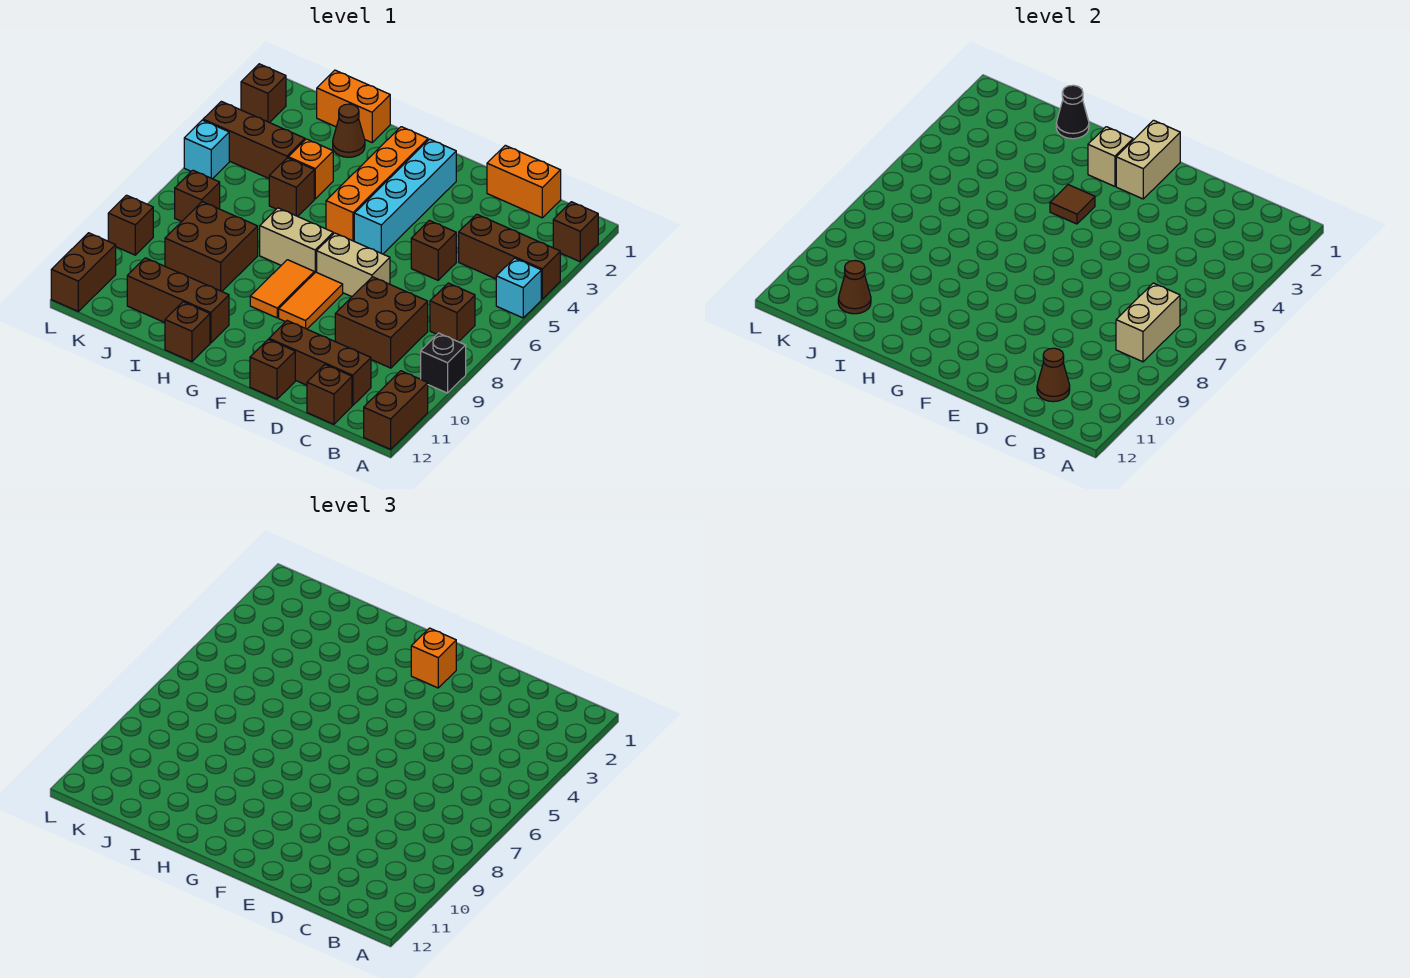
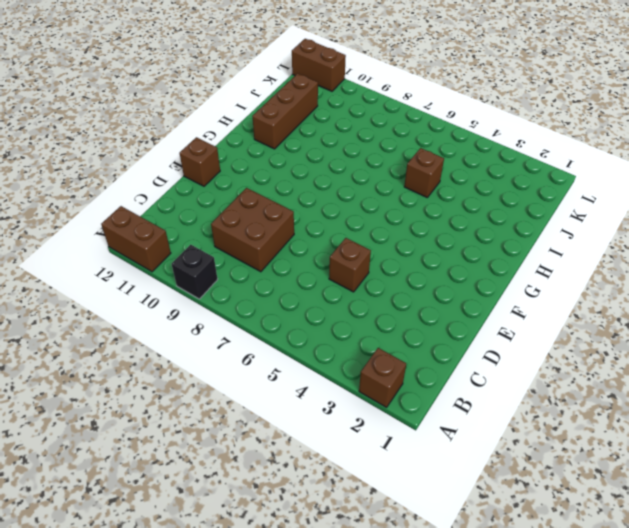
none -> brown brick A4:C4 level 1
none -> cyan brick A5 level 1
none -> brown brick B7 level 1
none -> orange brick C1:D1 level 1

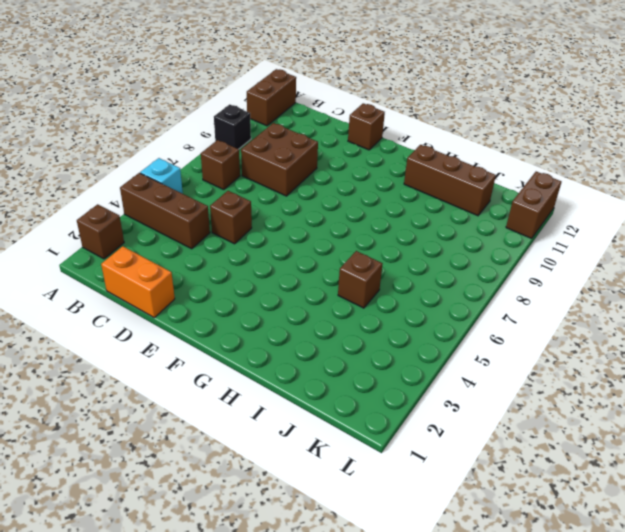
none -> brown brick C11:E11 level 1
none -> brown brick C12 level 1
none -> tan brick E7:F7 level 1
none -> cyan brick F2:F5 level 1

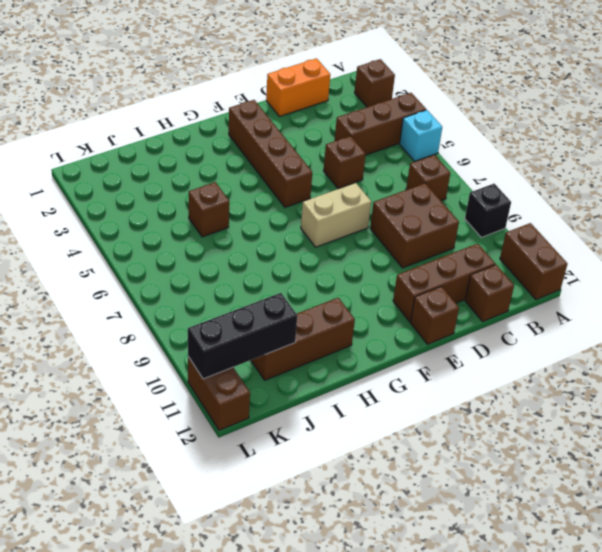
brown brick F2:F5 level 1 -> cyan brick F2:F5 level 1
black brick J11:L11 level 2 -> brown cone J11 level 2
none -> orange tile F8:F9 level 1
none -> orange brick G2:G5 level 1
none -> tan brick G7:H7 level 1
none -> orange tile G8:G9 level 1

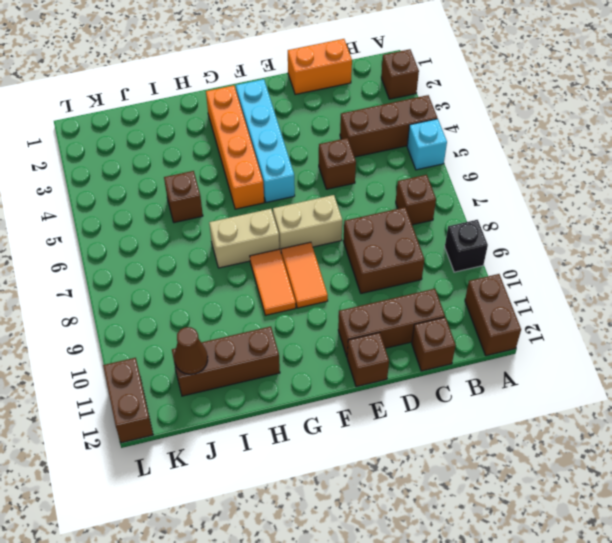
none -> brown brick H12 level 1
none -> orange brick I1:J1 level 1
none -> brown cone I2 level 1
none -> orange brick I4 level 1

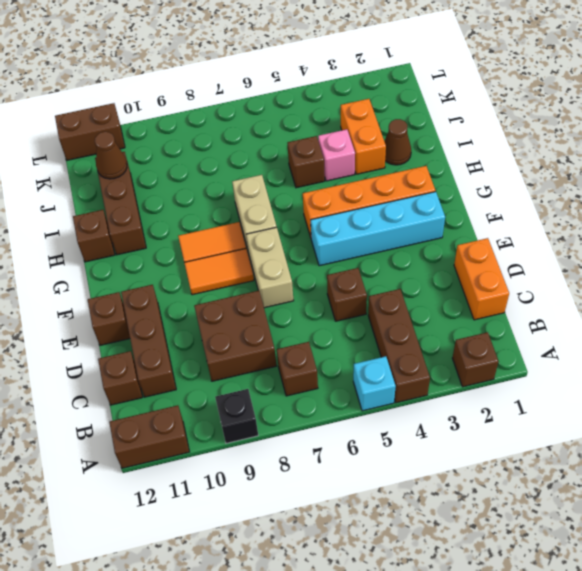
orange brick I3:J3 level 1 -> orange brick I1:J1 level 1
pink brick I4 level 1 -> orange brick I4 level 1
none -> brown brick I8:J9 level 1
none -> brown brick J4:L4 level 1
none -> brown brick K7 level 1
none -> brown brick L2 level 1

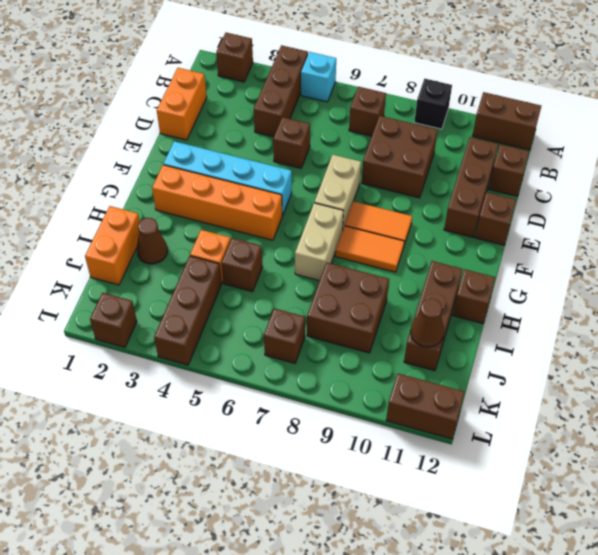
none -> cyan brick L5 level 1
none -> brown brick L9 level 1
none -> tan brick B7:B8 level 2
none -> brown cone C11 level 2

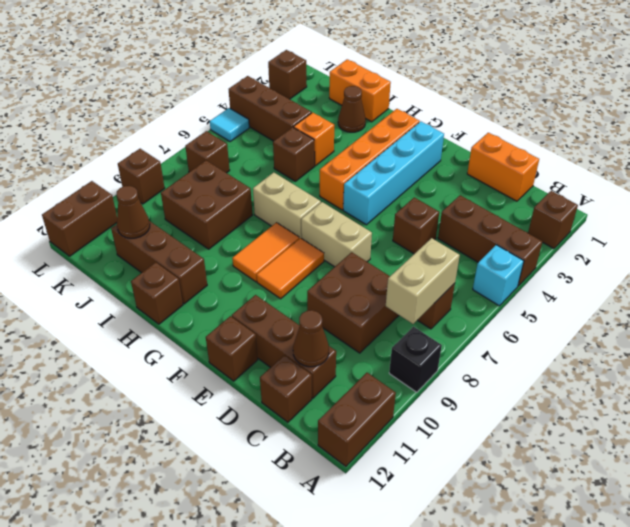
cyan tile L5 level 1 -> cyan brick L5 level 1
none -> tan brick F1:F2 level 2
none -> tan brick G2 level 2
none -> brown tile G4 level 2
none -> black cone I1 level 2

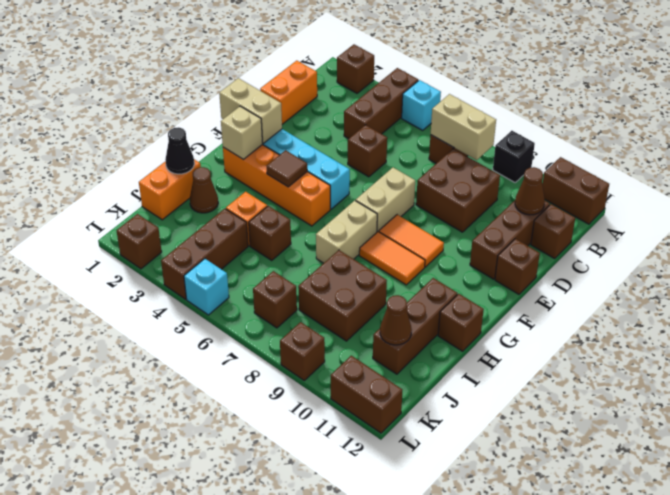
none -> orange brick F2 level 3

